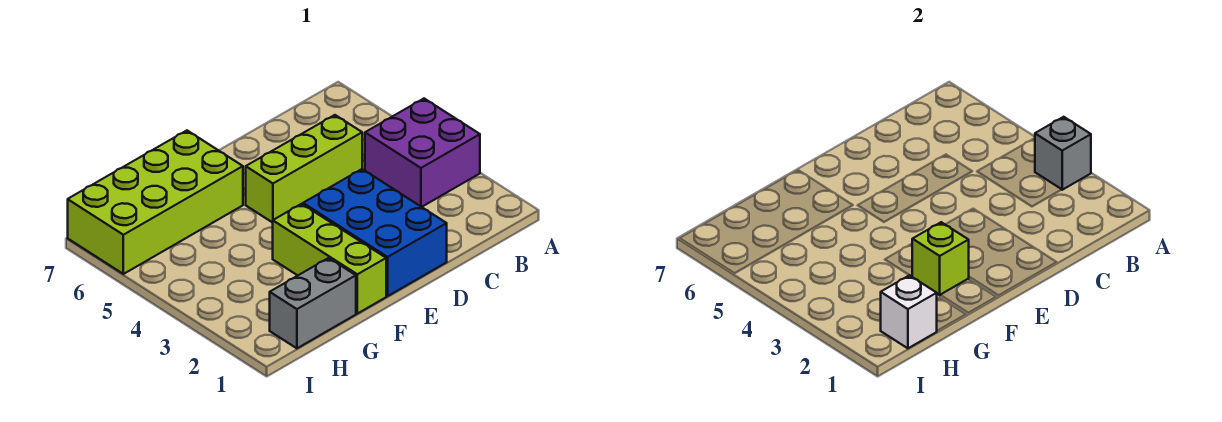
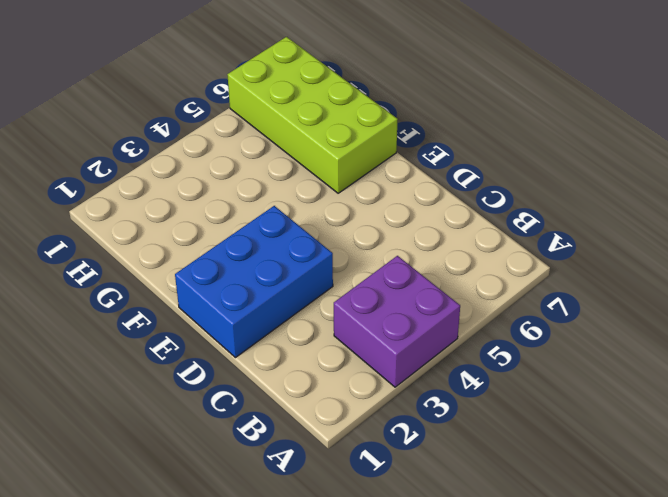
none -> lime brick C5:E5 level 1
none -> lime brick F1:F3 level 1

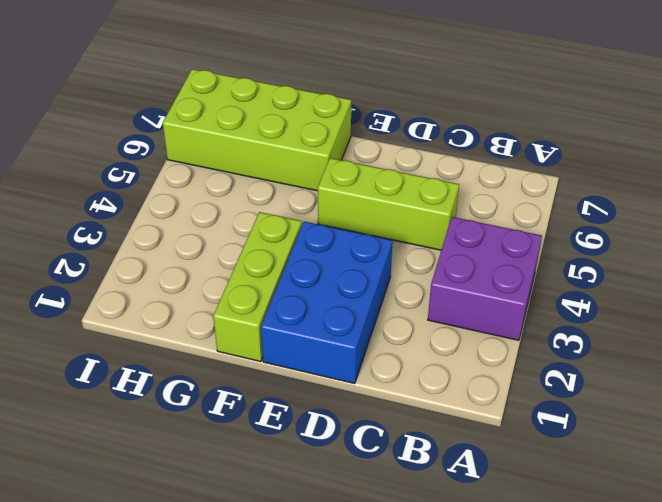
none -> grey brick G1:H1 level 1
none -> grey brick A3 level 2

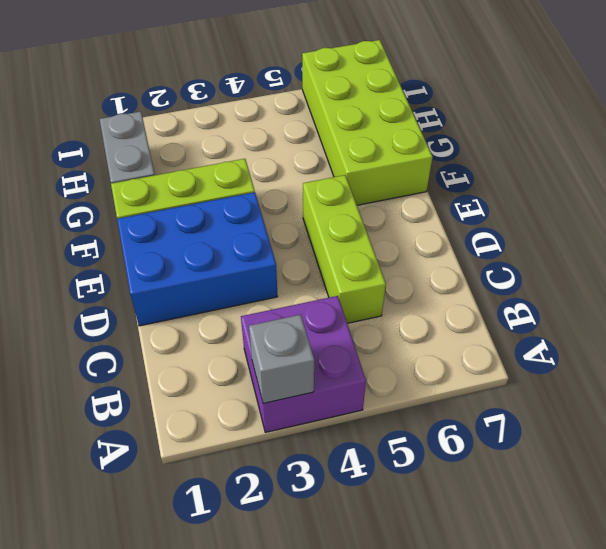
none -> lime brick F2 level 2
none -> white brick H1 level 2

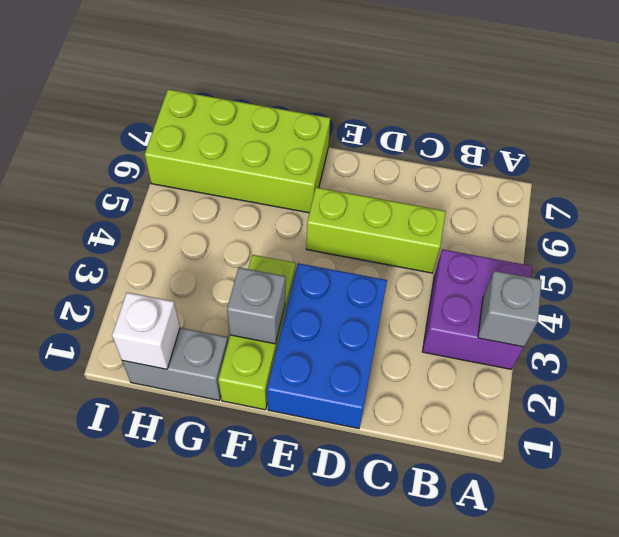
grey brick F2 level 2 -> lime brick F2 level 2

